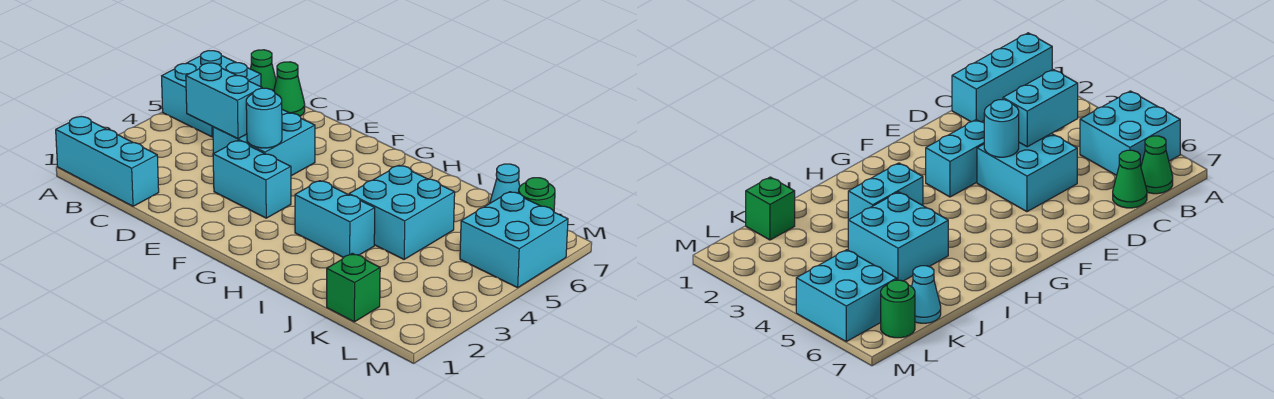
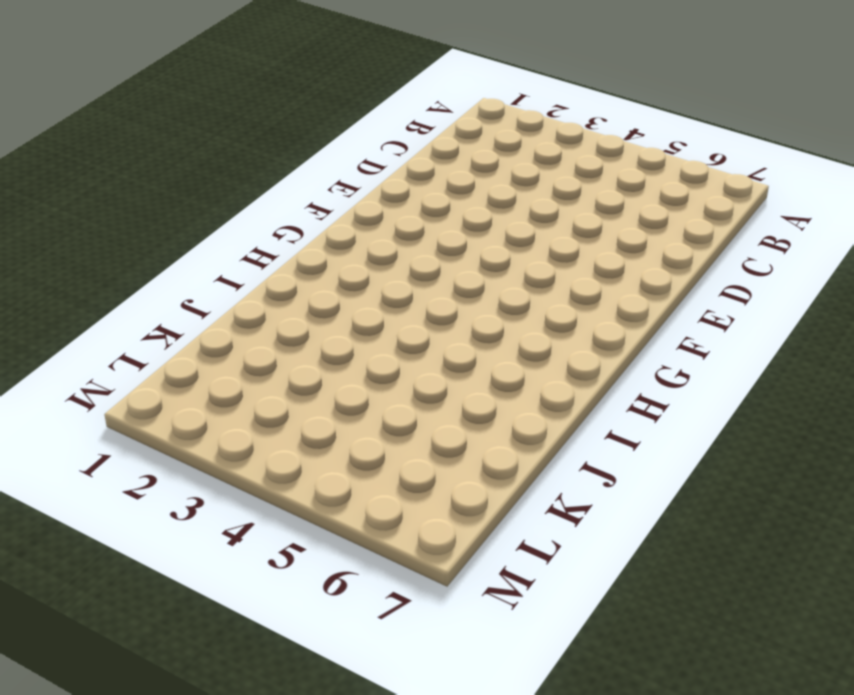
none -> cyan brick A1:C1 level 1
none -> cyan brick A5:B6 level 1
none -> green cone B7 level 1

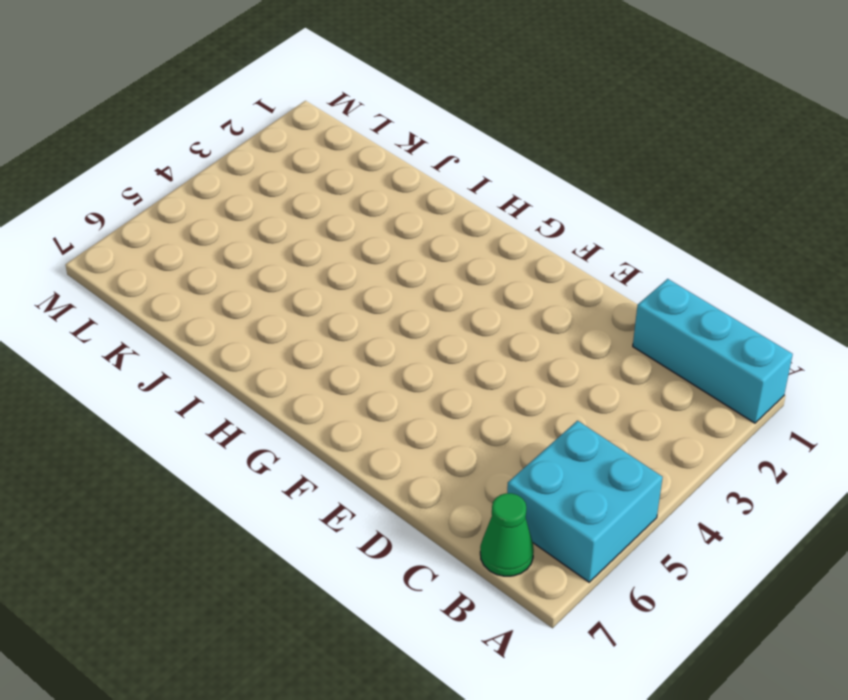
none -> green cone C7 level 1
none -> cyan brick D4:E5 level 1
none -> cyan brick E3:F3 level 1

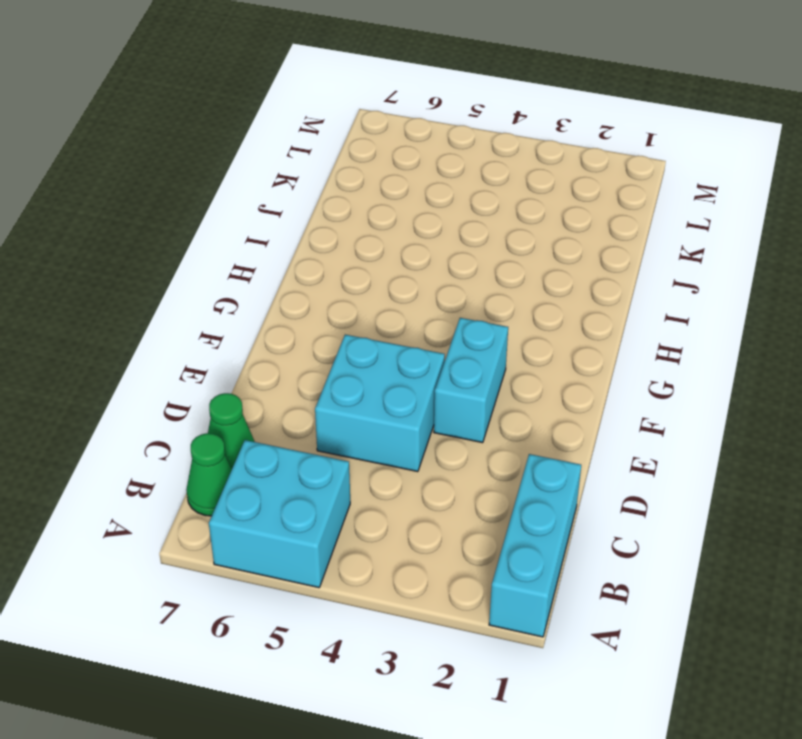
none -> cyan brick H3:I3 level 1
none -> cyan brick I4:J5 level 1
none -> green brick K1 level 1

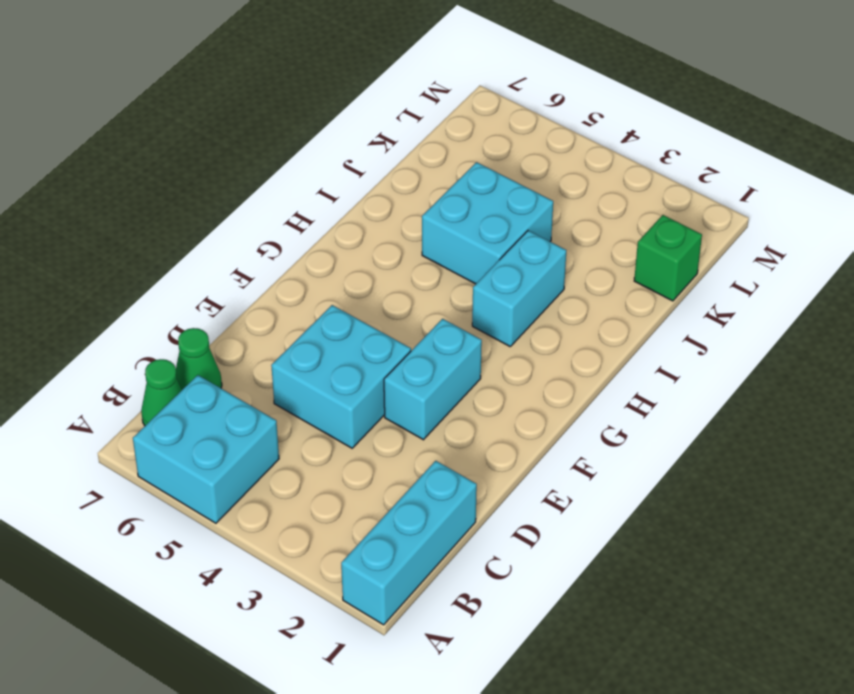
none -> cyan cone K7 level 1
none -> cyan brick L5:M6 level 1
none -> green round brick L7 level 1

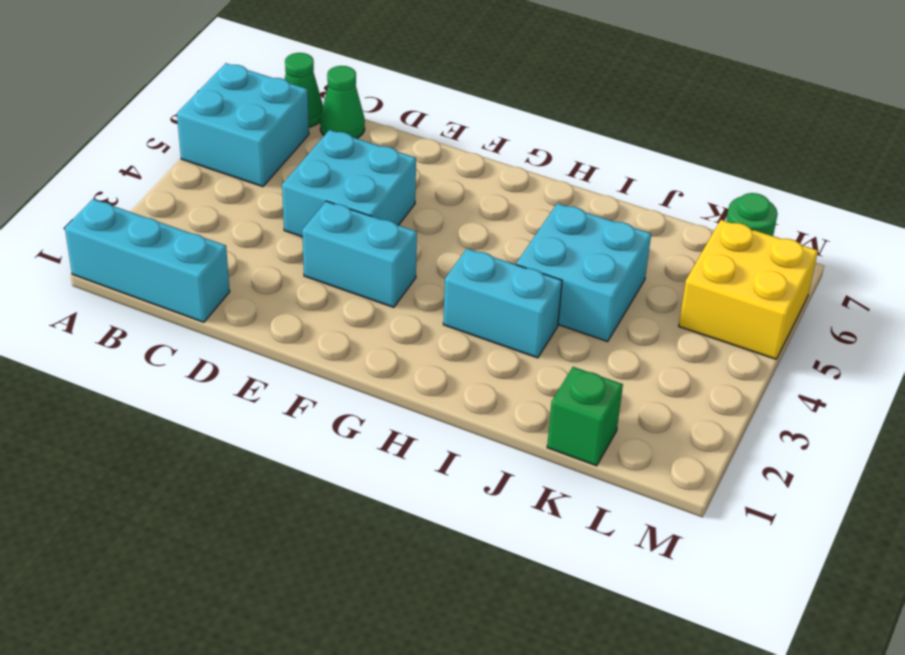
yellow brick L5:M6 level 1 -> cyan brick L5:M6 level 1
none -> cyan cone K7 level 1
none -> cyan brick C4:D4 level 2
none -> cyan round brick E4 level 2

